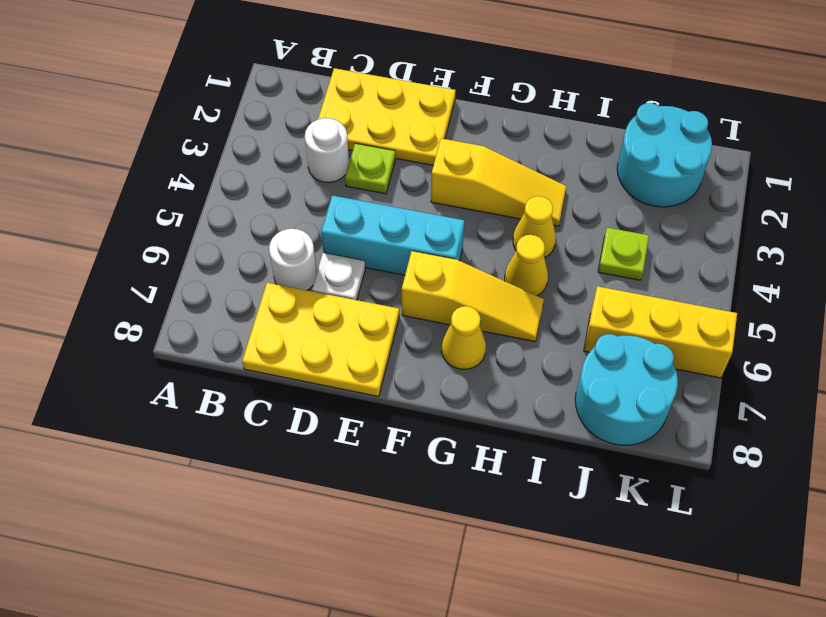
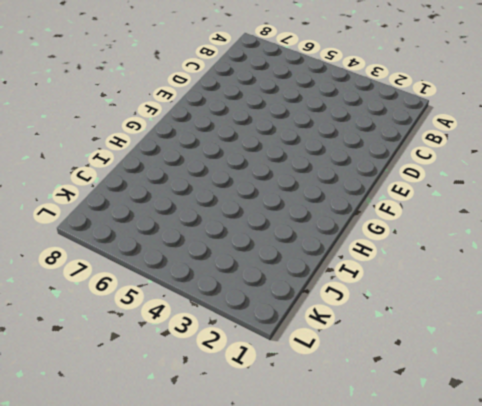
none -> yellow plate C1:E2 level 1
none -> white round brick C3 level 1
none -> white round brick C6 level 1

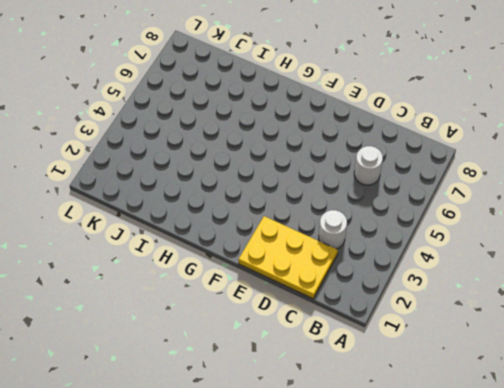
none -> yellow plate C7:E8 level 1
none -> lime plate D3 level 1
none -> cyan brick D5:F5 level 1

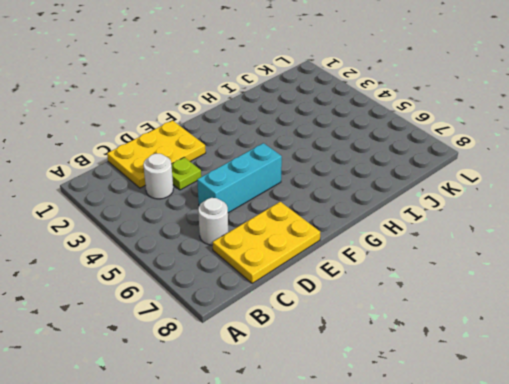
none -> white plate D6 level 1
none -> yellow slope F3:H3 level 1 top F
none -> yellow slope F6:H6 level 1 top F

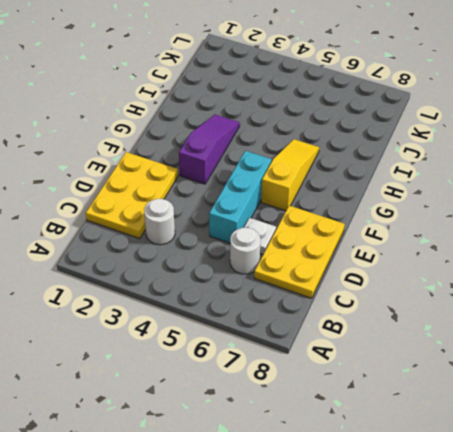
purple slope F3:H3 level 1 top F -> yellow slope F3:H3 level 1 top F
none -> lime plate D3 level 1
none -> yellow cone G7 level 1
none -> yellow cone H4 level 1

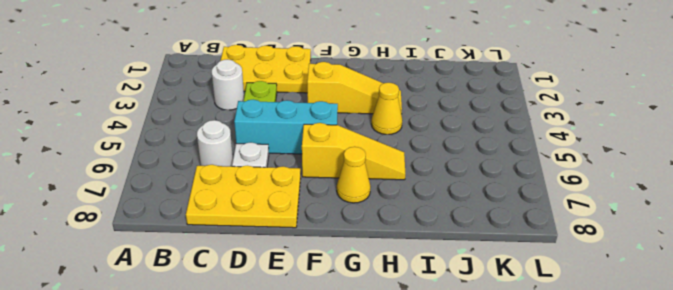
none -> yellow cone H5 level 1
none -> cyan round brick J1:K2 level 1
none -> lime plate J4 level 1

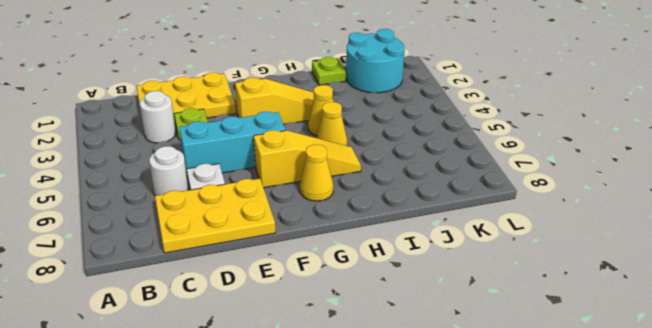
lime plate I1 level 1 -> lime plate J4 level 1
none -> yellow brick J6:L6 level 1
none -> cyan round brick J7:K8 level 1

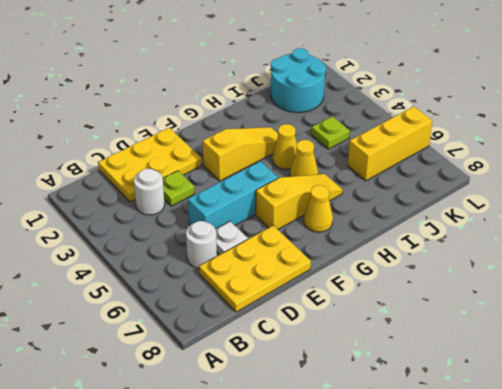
none -> cyan round brick J7:K8 level 1

